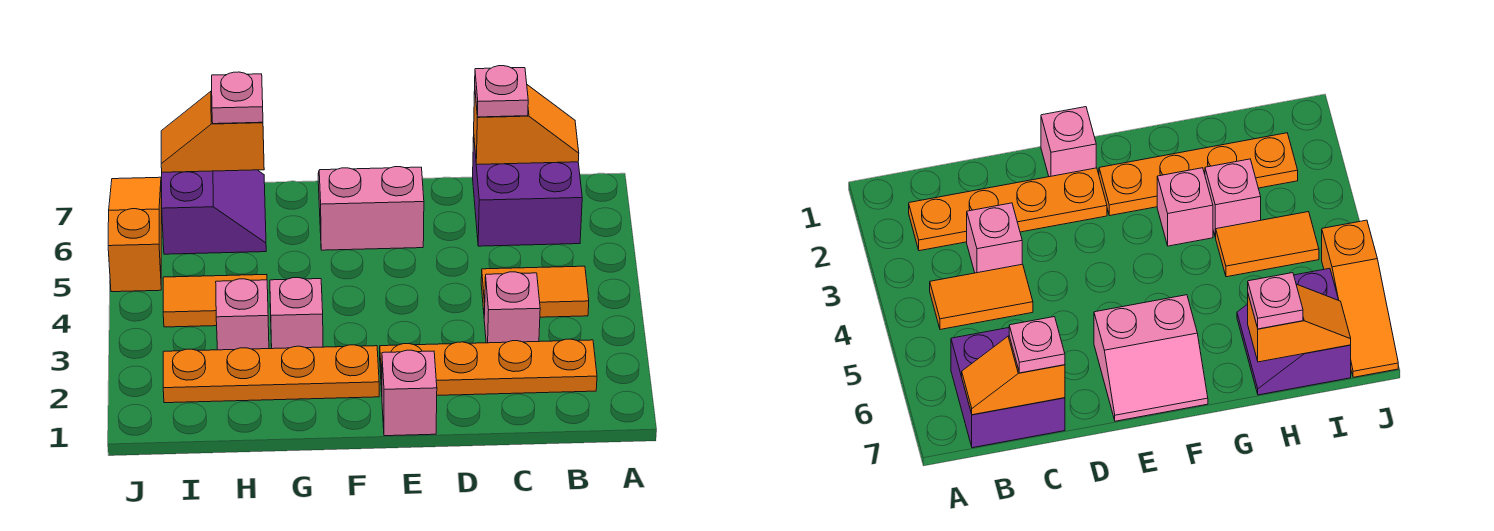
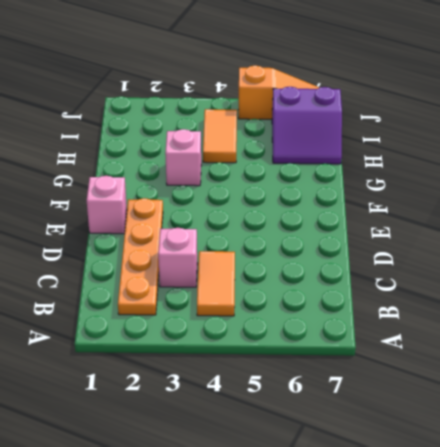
none -> purple brick B6:C7 level 1
none -> pink slope E6:F7 level 1 top 6
none -> orange plate F2:I2 level 1

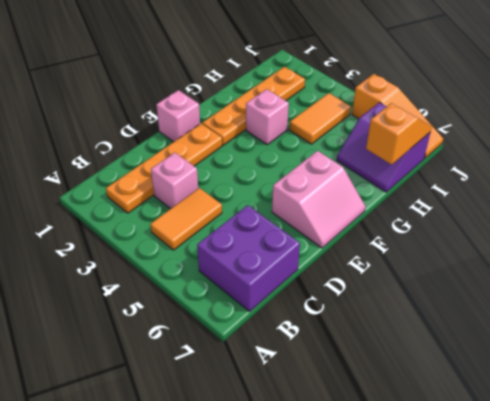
none -> pink brick H3 level 1
none -> orange slope B7:C7 level 2 top C
none -> pink plate C7 level 3

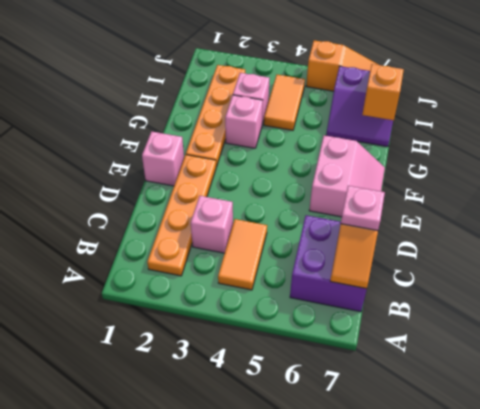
none -> pink plate H7 level 3

